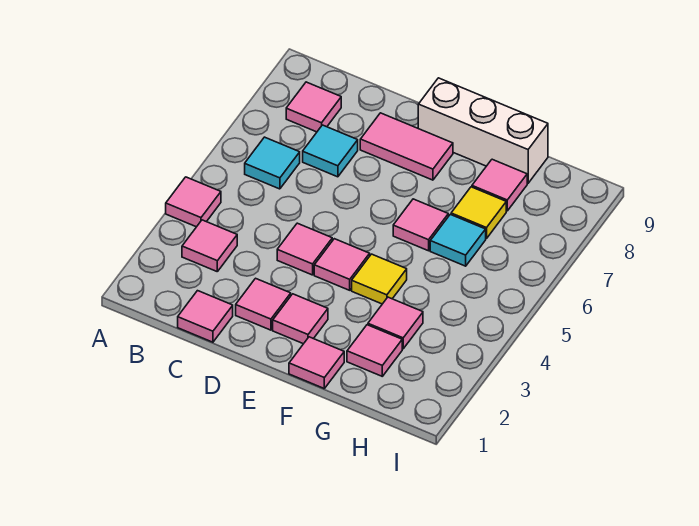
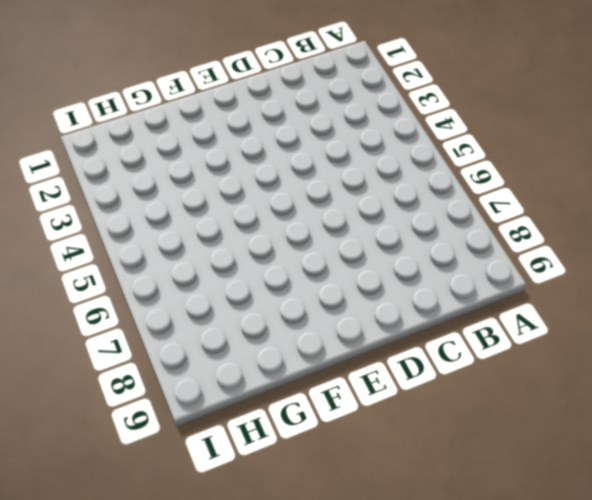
none -> pink tile A4 level 1
none -> pink tile B3 level 1
none -> cyan tile B6 level 1

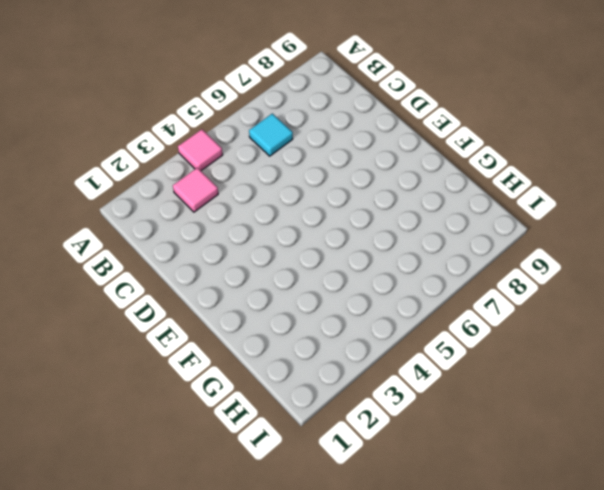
none -> pink tile B8 level 1
none -> pink tile C1 level 1
none -> cyan tile C7 level 1

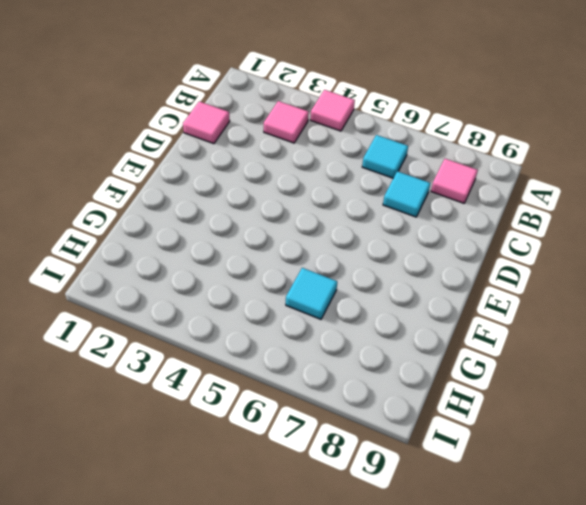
none -> pink tile D2 level 1
none -> pink tile D4 level 1
none -> pink tile D8:E8 level 1

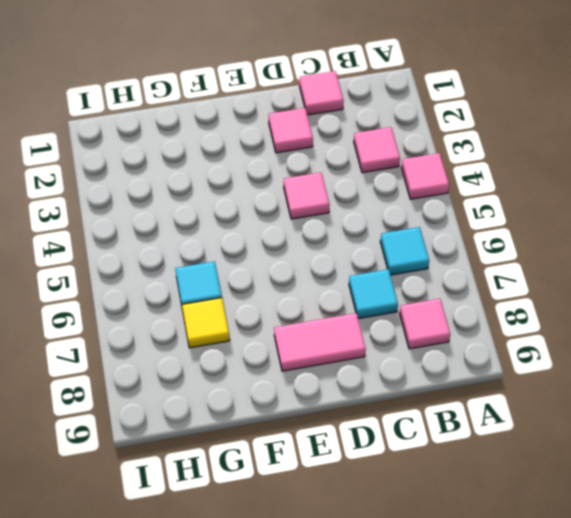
none -> pink tile E2 level 1
none -> pink tile E4 level 1
none -> white brick E9:G9 level 1

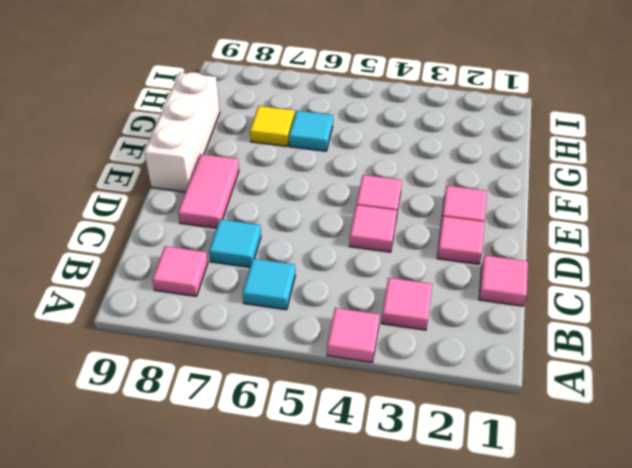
none -> pink tile F1 level 1
none -> yellow tile F4 level 1
none -> pink tile F6 level 1

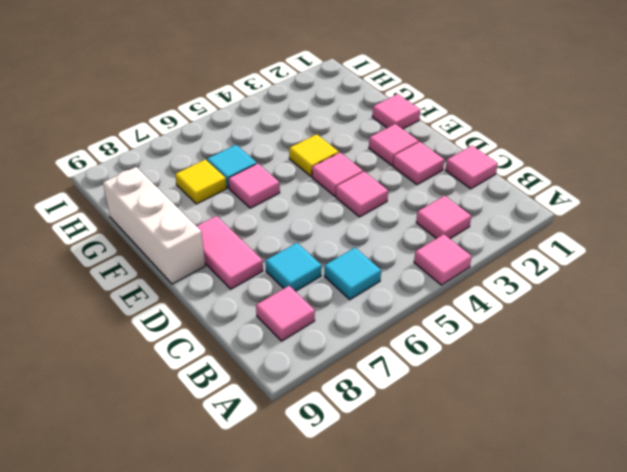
none -> pink tile G2 level 1
none -> pink tile G3 level 1
none -> pink tile G8 level 1

